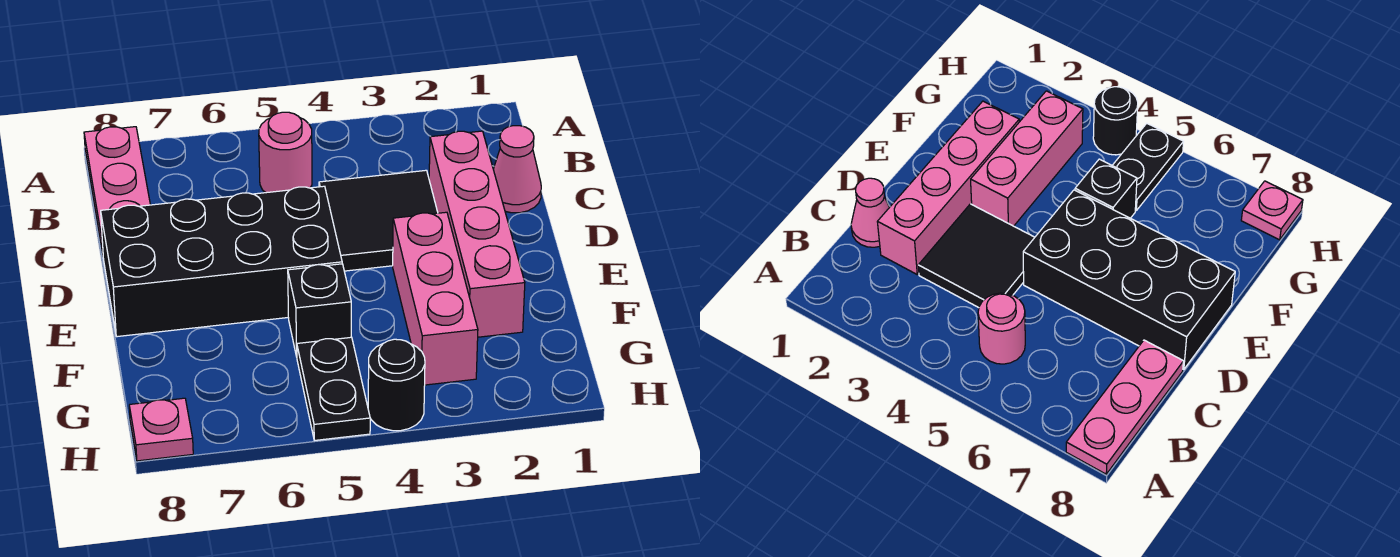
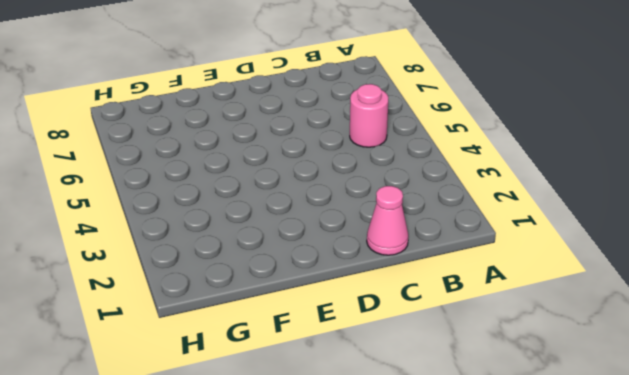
none -> pink plate A8:C8 level 1
none -> pink brick C2:F2 level 1

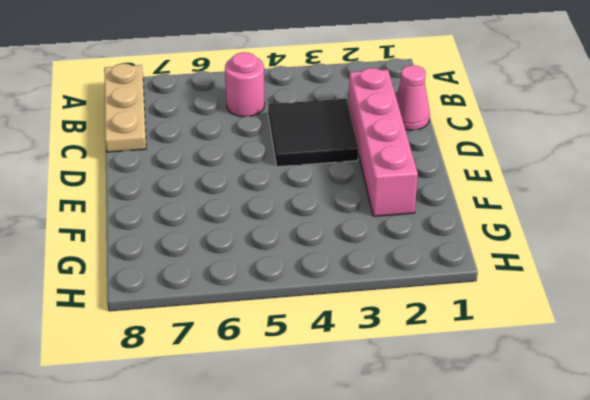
tan plate A8:C8 level 1 -> pink plate A8:C8 level 1
none -> black brick D5:E8 level 1
none -> pink brick E3:G3 level 1

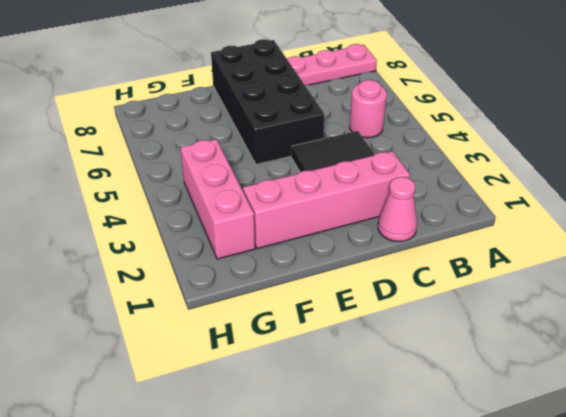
pink brick G2:G4 level 1 -> pink brick E3:G3 level 1
none -> black brick F5 level 1
none -> black plate G5:H5 level 1

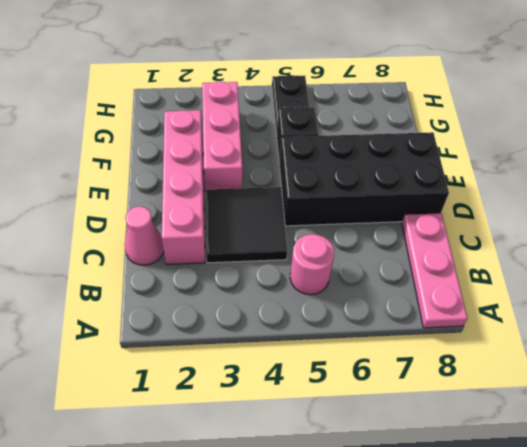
none -> black round brick H4 level 1
none -> pink plate H8 level 1

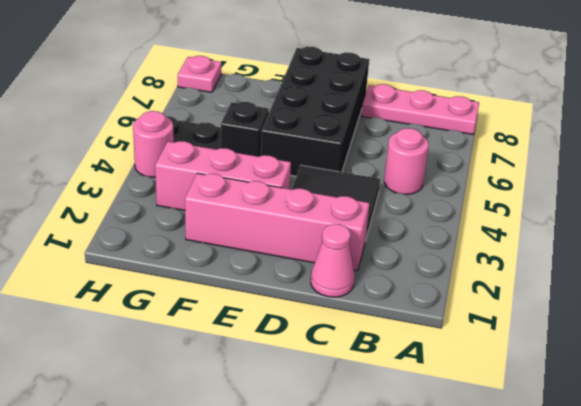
pink round brick H4 level 1 -> black round brick H4 level 1

